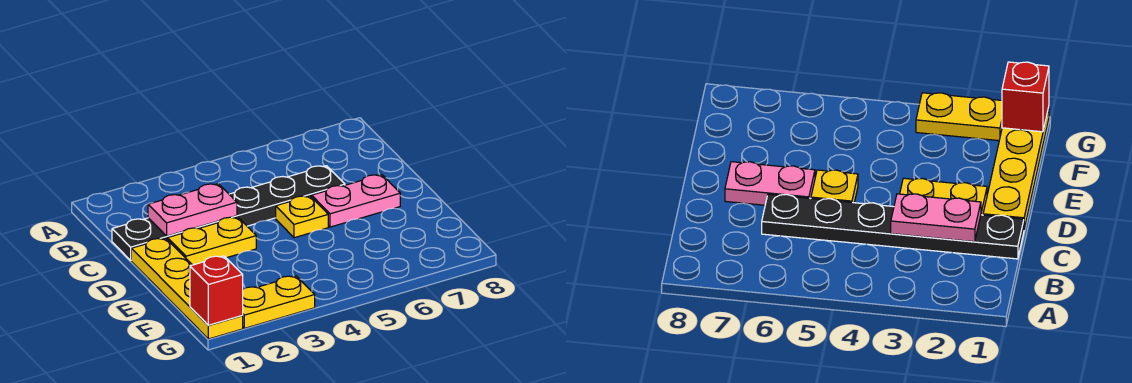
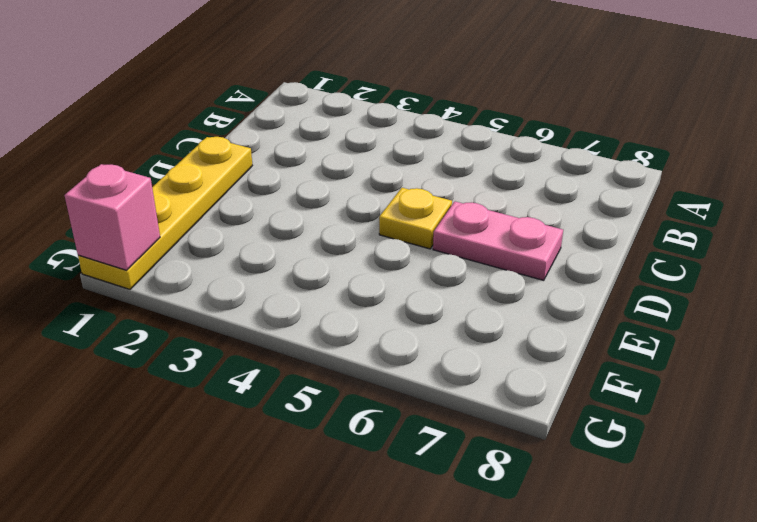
pink brick G1 level 2 -> red brick G1 level 2
none -> black plate C1:C6 level 1
none -> yellow plate D2:D3 level 1

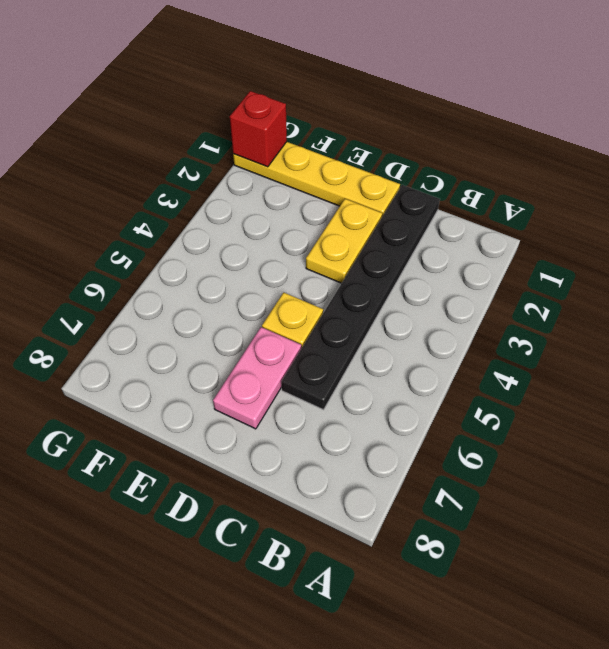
none -> yellow plate G2:G3 level 1
none -> pink plate C2:C3 level 2

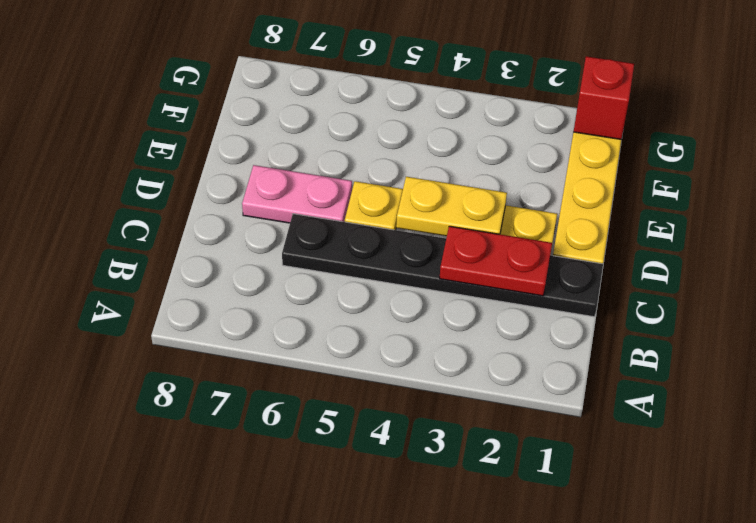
red plate C2:C3 level 2 -> pink plate C2:C3 level 2
yellow plate D3:D4 level 2 -> yellow plate G2:G3 level 1

